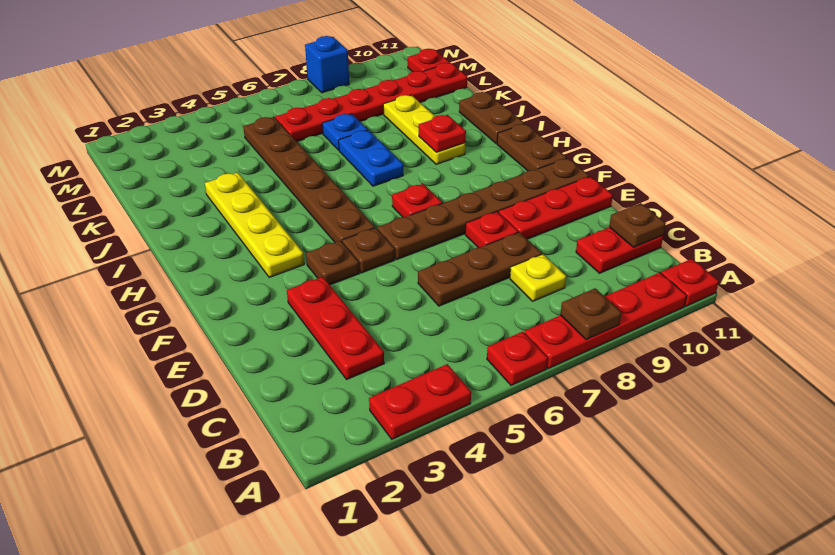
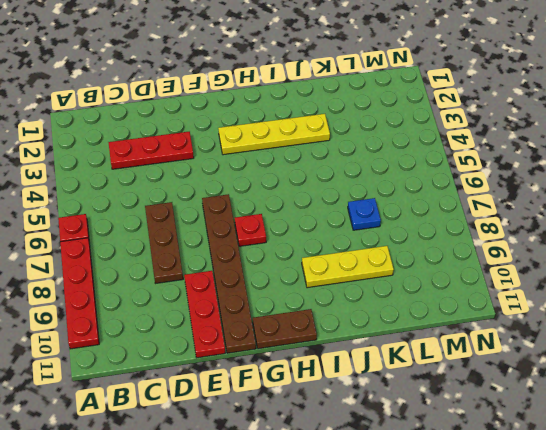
none -> red plate A3:A4 level 1
none -> red plate A11 level 1
none -> yellow plate C8 level 1

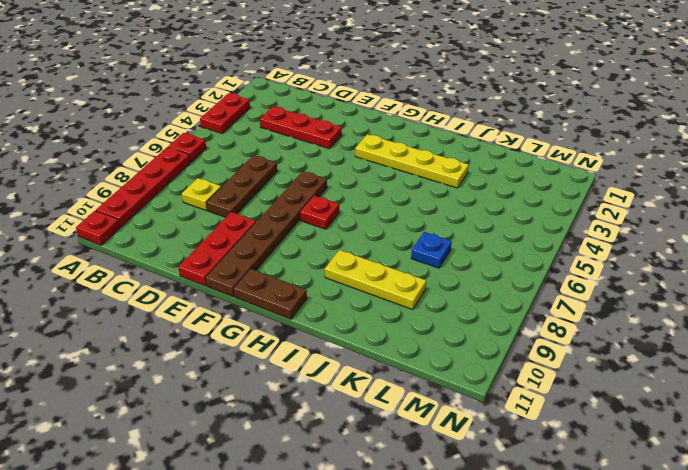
none -> red plate C10:C11 level 1
none -> red plate E8 level 1
none -> brown plate F4 level 1

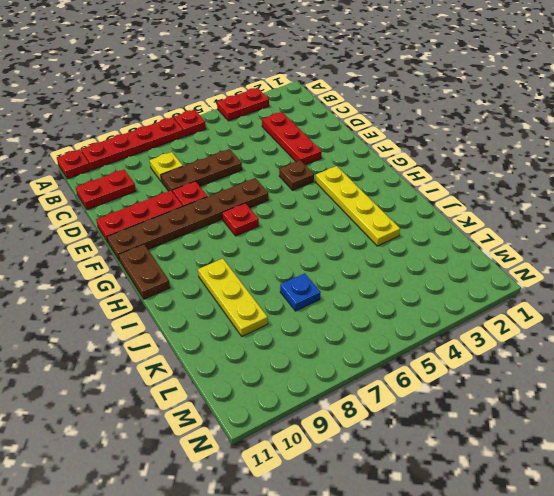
none -> brown plate F5 level 1
none -> brown plate G5:L5 level 1
none -> blue plate I7:J7 level 1

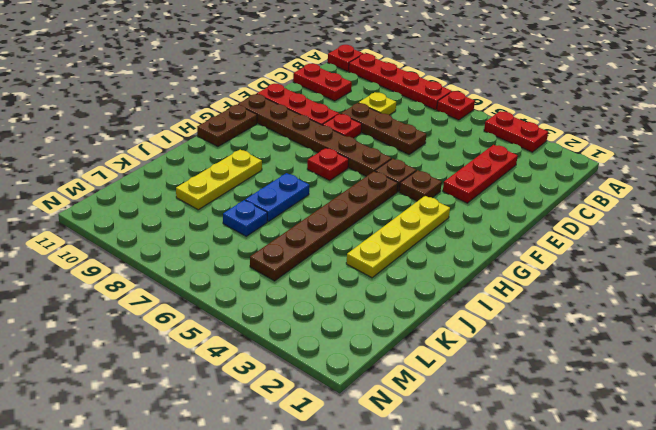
none -> brown plate I11:J11 level 1
none -> red plate L6:L11 level 1
none -> red plate M11 level 1

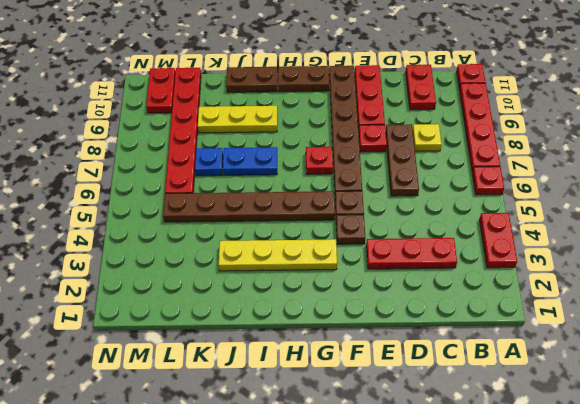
red plate M10:M11 level 1 -> red plate M11 level 1
none -> blue brick N8 level 1
none -> brown plate A8 level 2
none -> brown plate C11 level 2

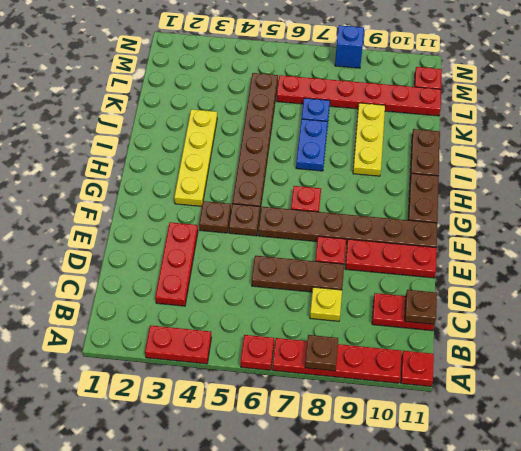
none -> red plate I9 level 2

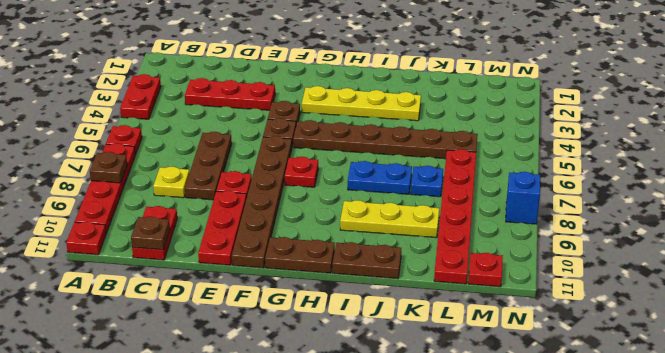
none -> red plate I9 level 2

